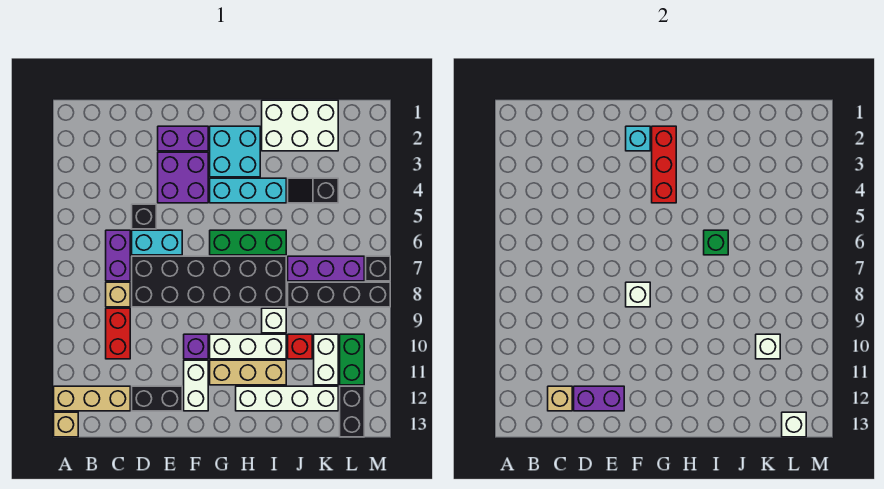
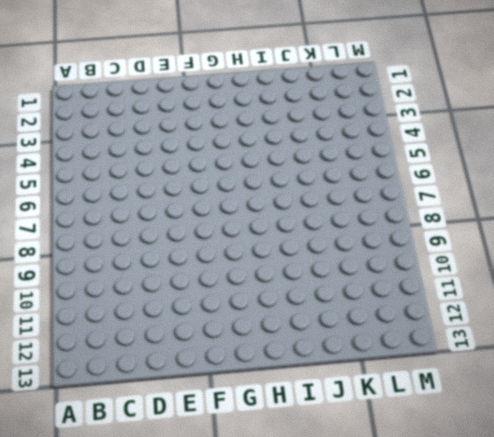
none -> tan brick A12:C12 level 1
none -> tan brick A13 level 1
none -> purple brick C6:C7 level 1
none -> tan brick C8 level 1

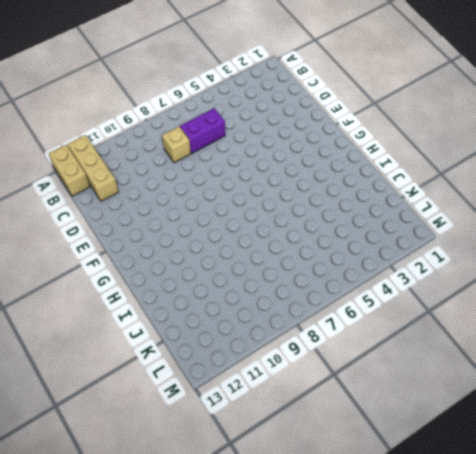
tan brick A13:B13 level 1 -> tan brick A13 level 1
none -> red brick C9:C10 level 1
none -> black brick D5 level 1
none -> cyan brick D6:E6 level 1
none -> black brick D7:I8 level 1

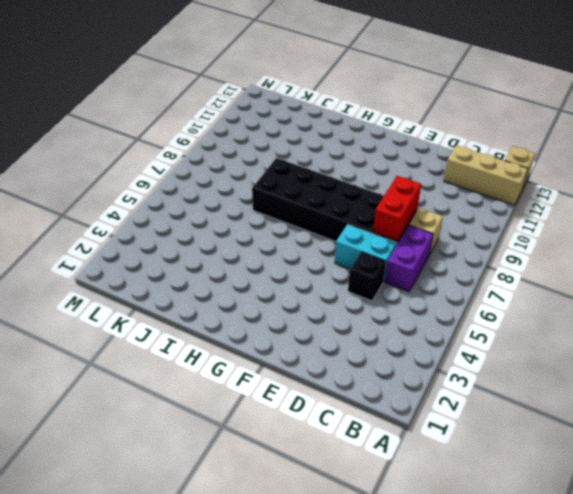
red brick D7:D8 level 2 -> red brick C9:C10 level 1
none -> black brick D12:E12 level 1
none -> purple brick E2:F2 level 1
none -> purple brick E3:F4 level 1
none -> purple brick F10 level 1

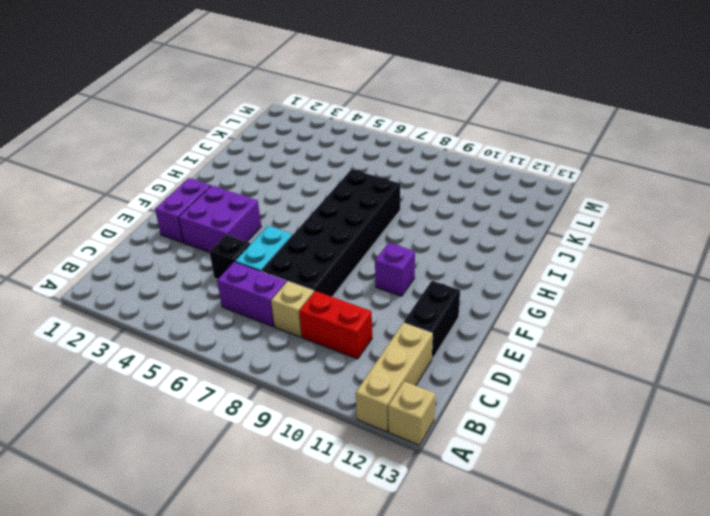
none -> white brick F11:F12 level 1
none -> cyan brick G2:H3 level 1
none -> cyan brick G4:I4 level 1
none -> green brick G6:I6 level 1

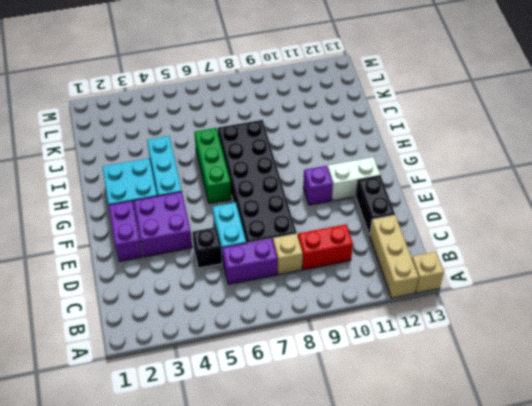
none -> white brick G10:I10 level 1
none -> tan brick G11:I11 level 1
none -> white brick H12:K12 level 1
none -> white brick I1:K2 level 1

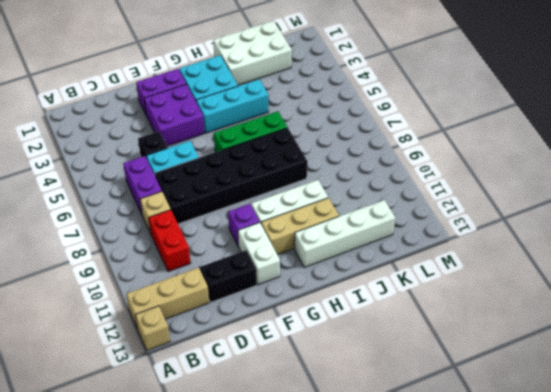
none -> white brick I9 level 1
none -> black slope J4:K4 level 1 top K
none -> purple brick J7:L7 level 1
none -> black brick J8:M8 level 1

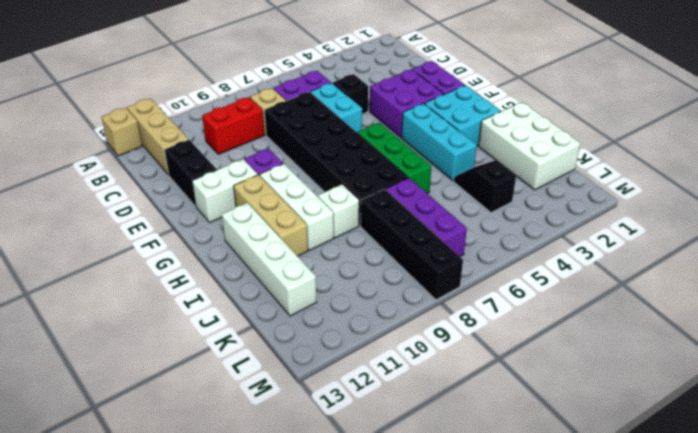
none -> red brick J10 level 1
none -> white brick K10:K11 level 1
none -> green brick L10:L11 level 1
none -> black brick L12:L13 level 1

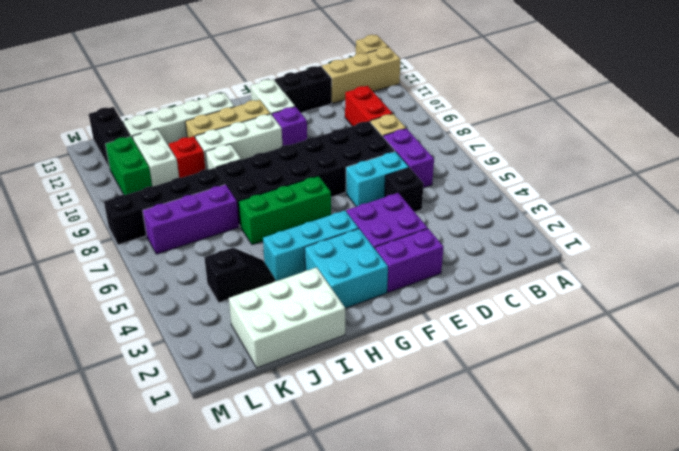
none -> black brick M7 level 1
none -> tan brick C12 level 2
none -> purple brick D12:E12 level 2
none -> cyan brick F2 level 2

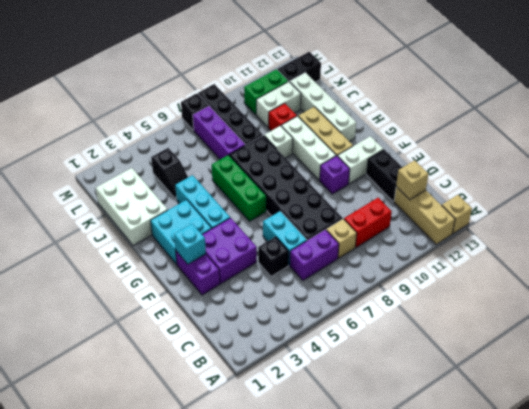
none -> purple brick D12:E12 level 2
none -> white brick F8 level 2
none -> red brick G2:G4 level 2
none -> green brick I6 level 2

